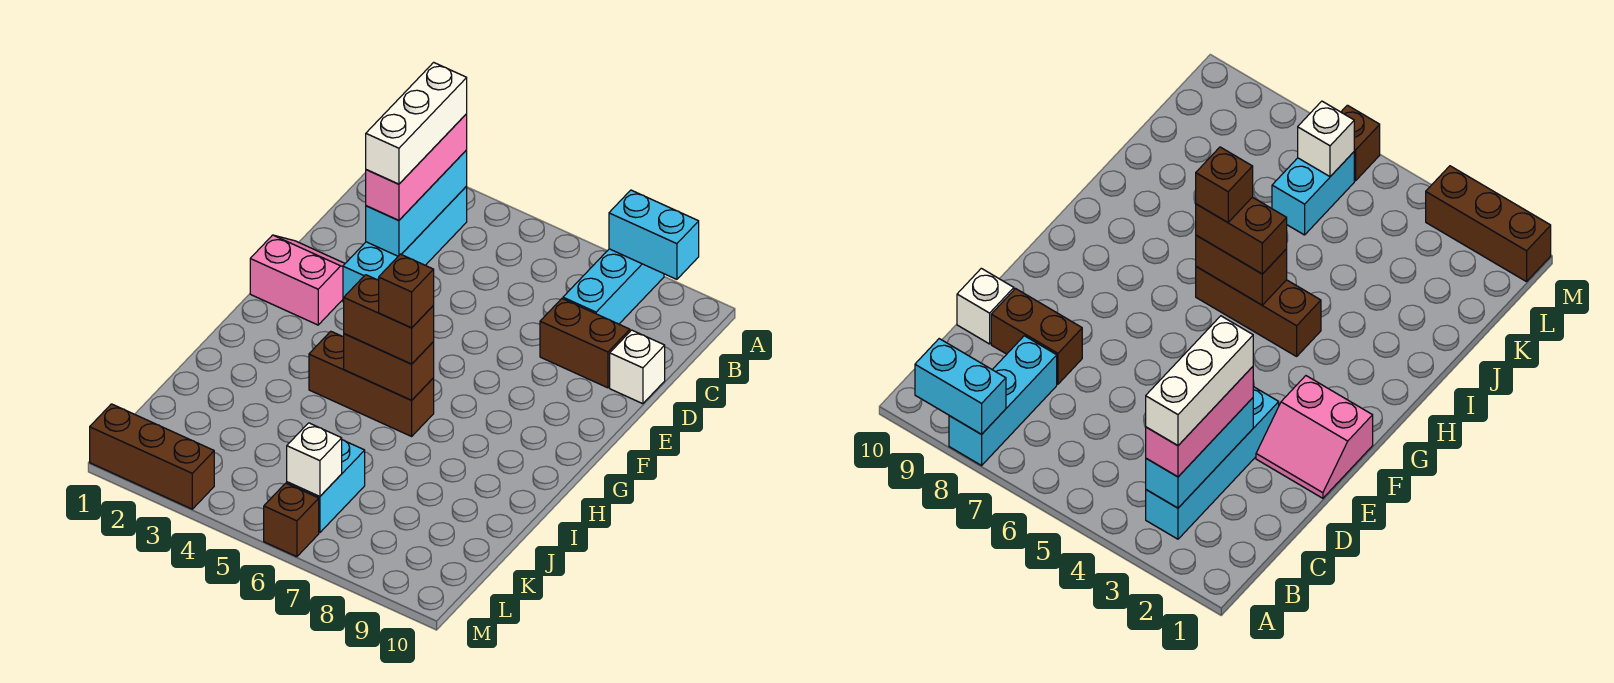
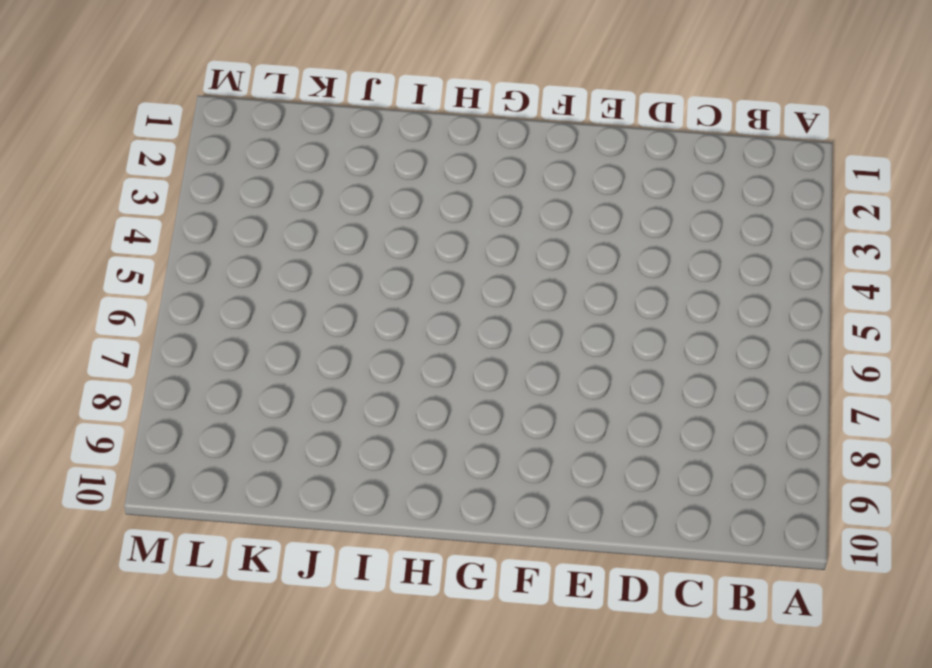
none -> cyan brick A8:C8 level 1
none -> cyan brick B3:E3 level 1
none -> brown brick D8:D9 level 1

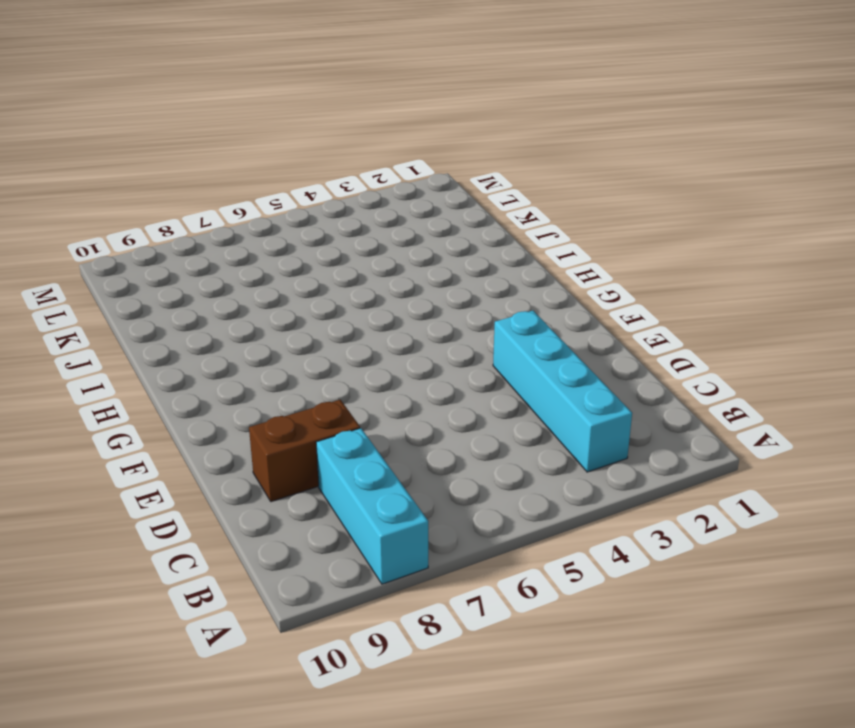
none -> white brick D10 level 1
none -> pink slope E1:F2 level 1 top F
none -> brown brick H4:H6 level 1

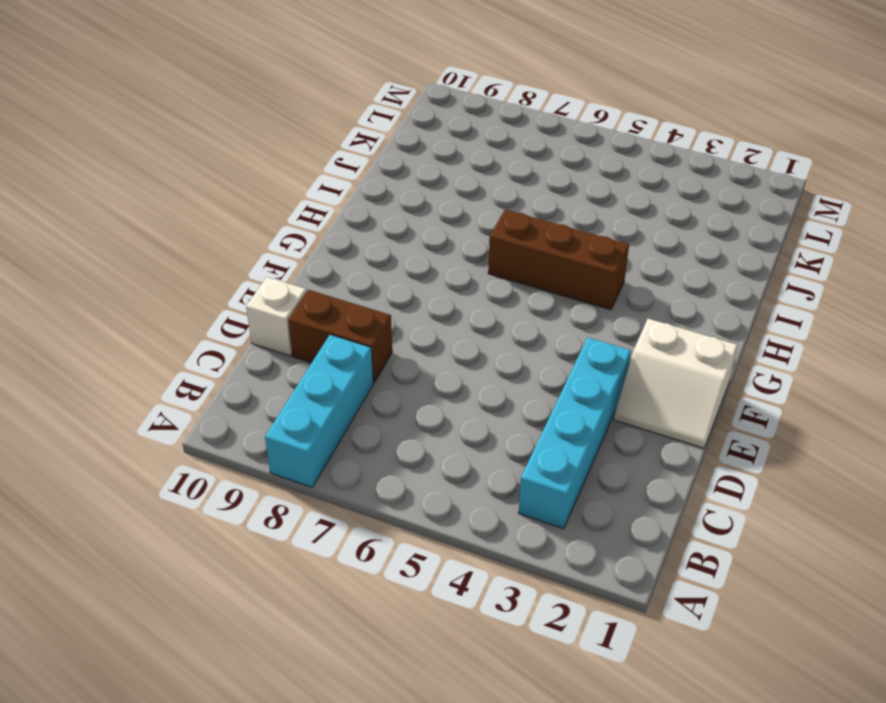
white slope E1:F2 level 1 top F -> pink slope E1:F2 level 1 top F
none -> cyan brick K6:L6 level 1
none -> brown brick M1:M3 level 1
none -> brown brick M6 level 1

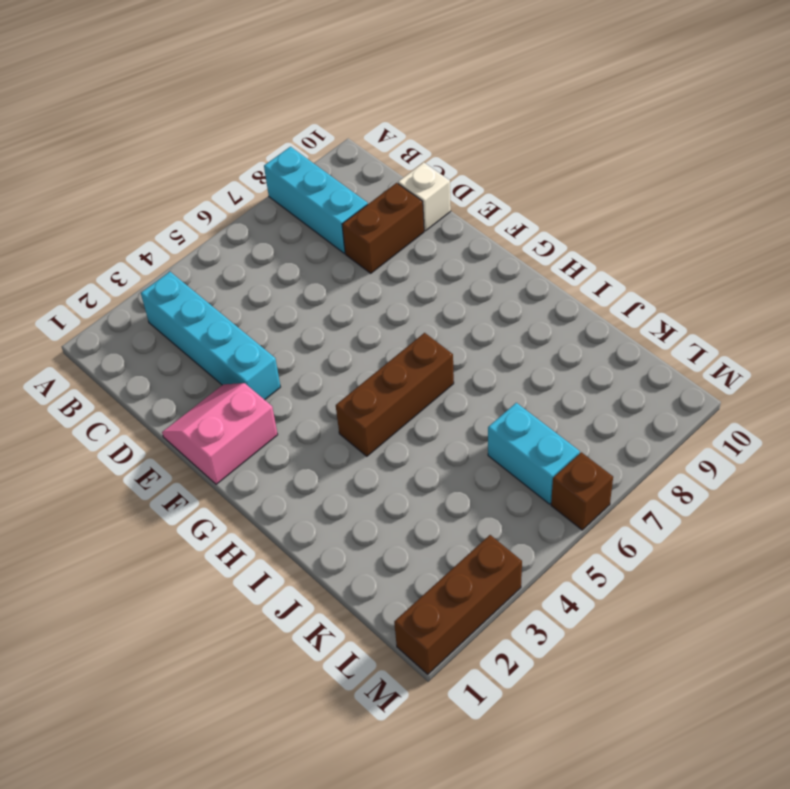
none -> cyan brick A8:A9 level 2
none -> cyan brick B3:D3 level 2
none -> brown brick H5:H6 level 2

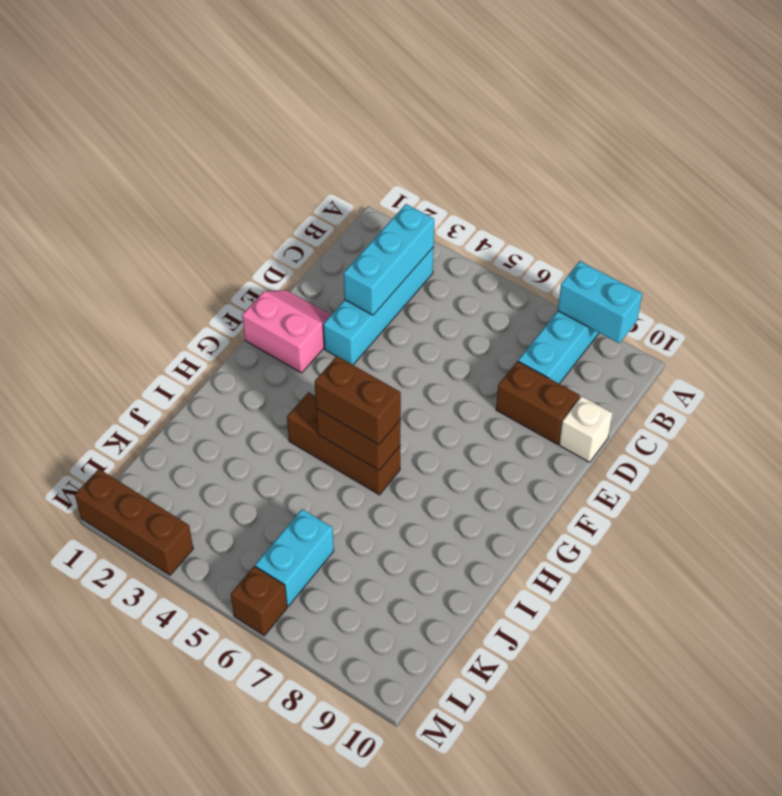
none -> white brick L6 level 2
none -> pink brick B3:D3 level 3
none -> white brick B3:D3 level 4

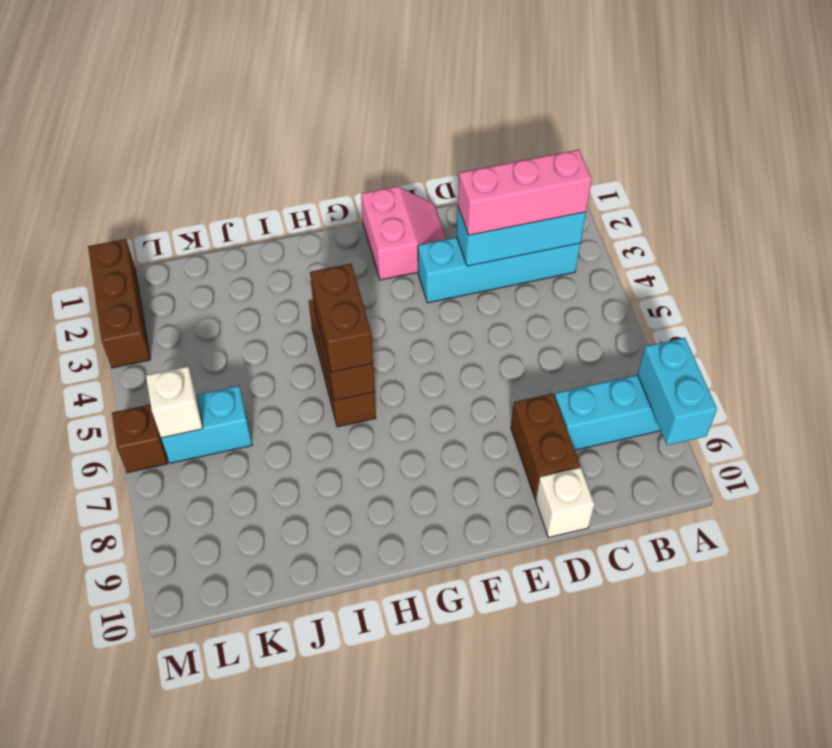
none -> white brick B3:D3 level 4
none -> brown brick H6 level 4

